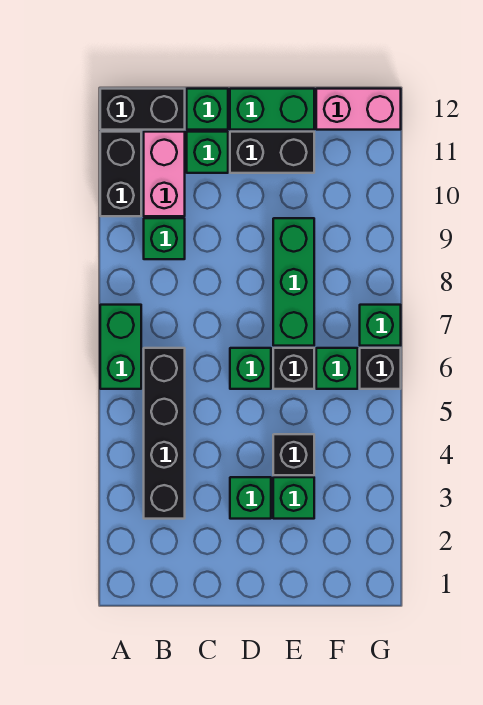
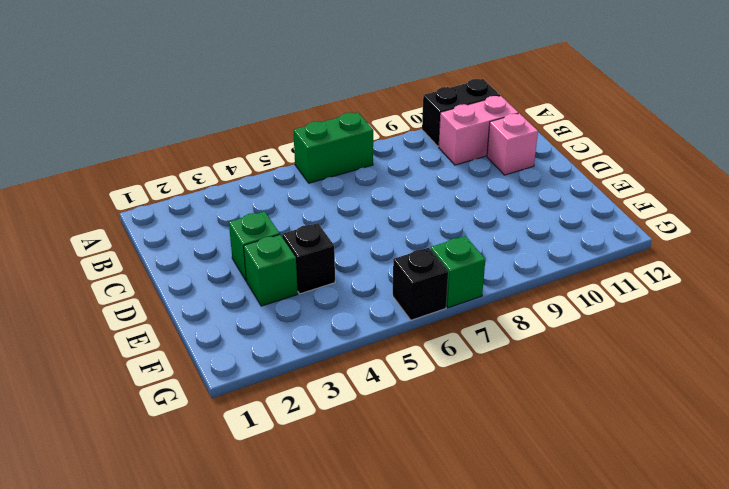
pink brick C11 level 1 -> green brick C11 level 1
none -> black brick A12:B12 level 1
none -> black brick B3:B6 level 1
none -> green brick B9 level 1

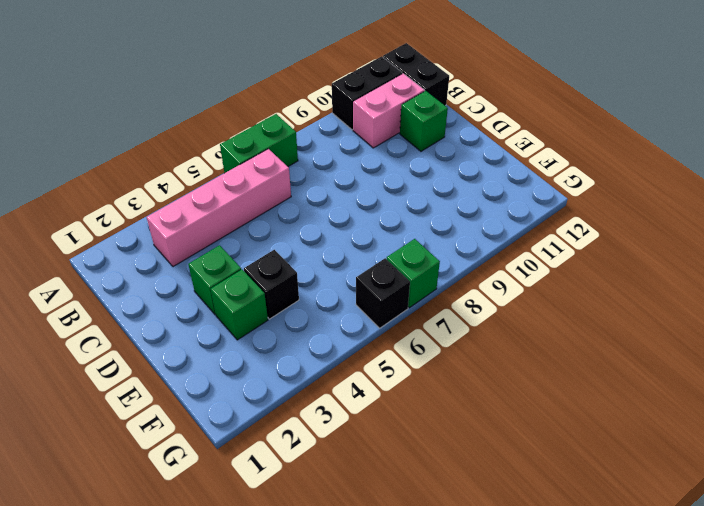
pink brick B3:B6 level 1 -> black brick B3:B6 level 1
none -> green brick B9 level 1
none -> green brick C12 level 1
none -> green brick D6 level 1

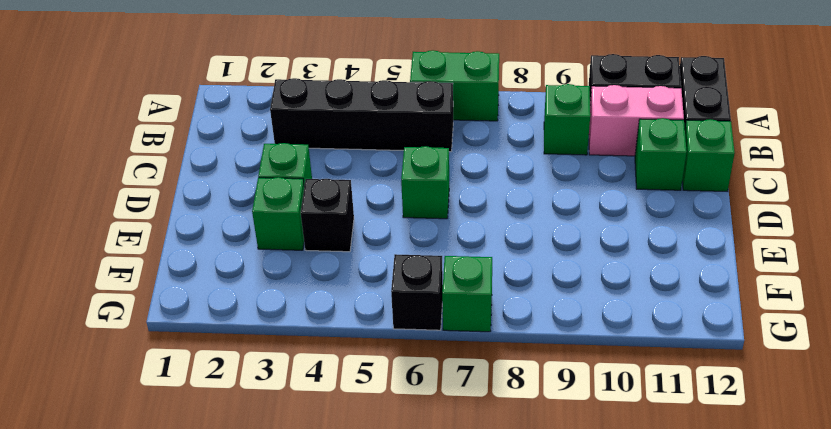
none -> black brick D11:E11 level 1
none -> green brick D12:E12 level 1
none -> black brick E6 level 1

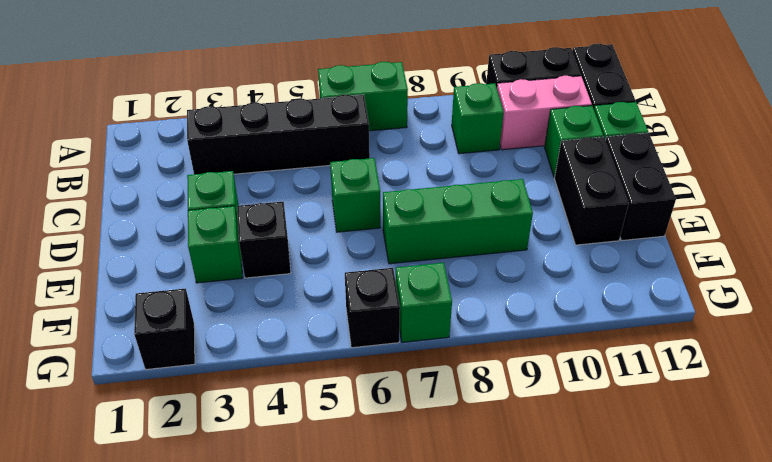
black brick D12:E12 level 1 -> green brick D12:E12 level 1
black brick G2 level 1 -> black brick E6 level 1
none -> green brick F6 level 1
none -> pink brick F12:G12 level 1

